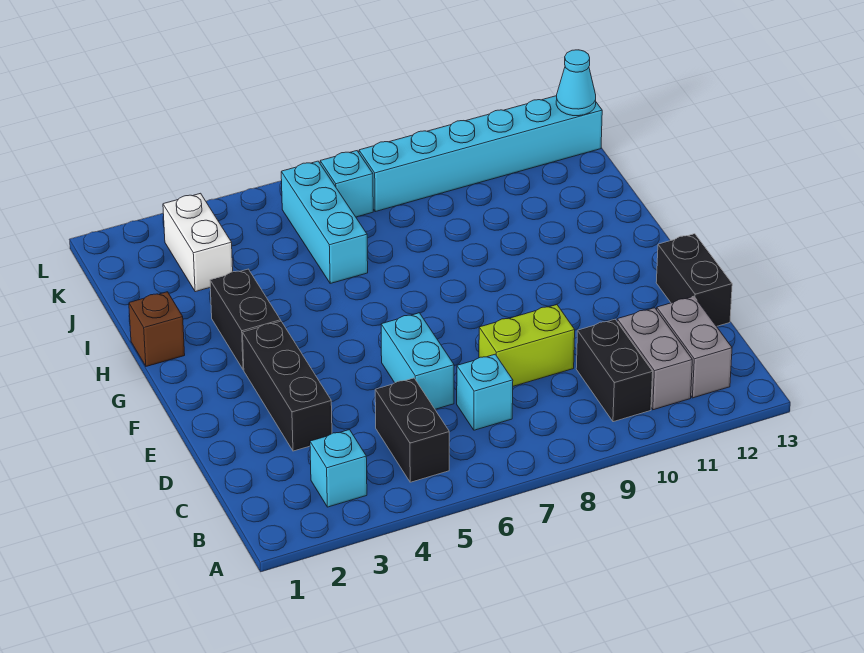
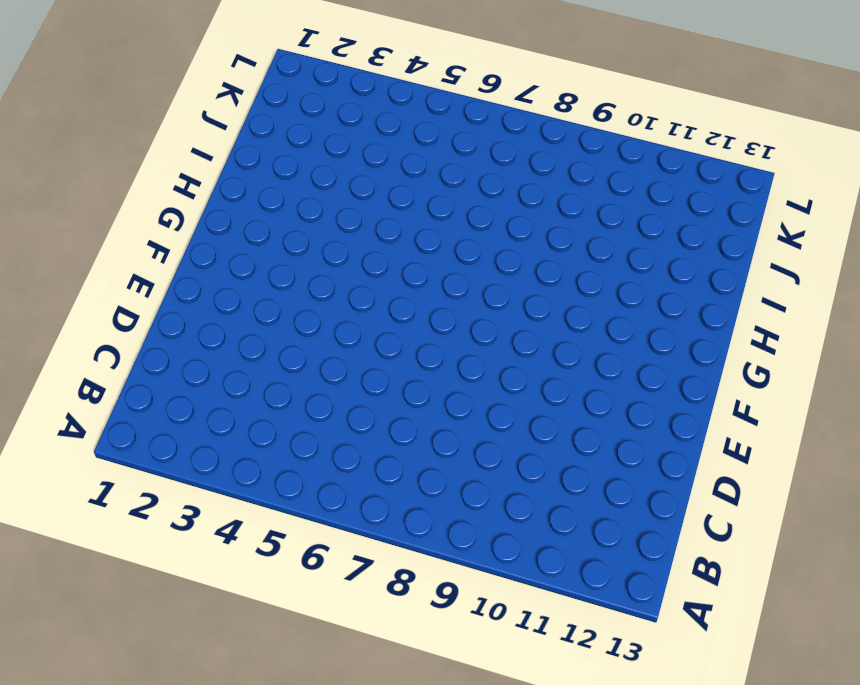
none -> cyan brick B3 level 1
none -> black brick B5:C5 level 1
none -> black brick B10:C10 level 1

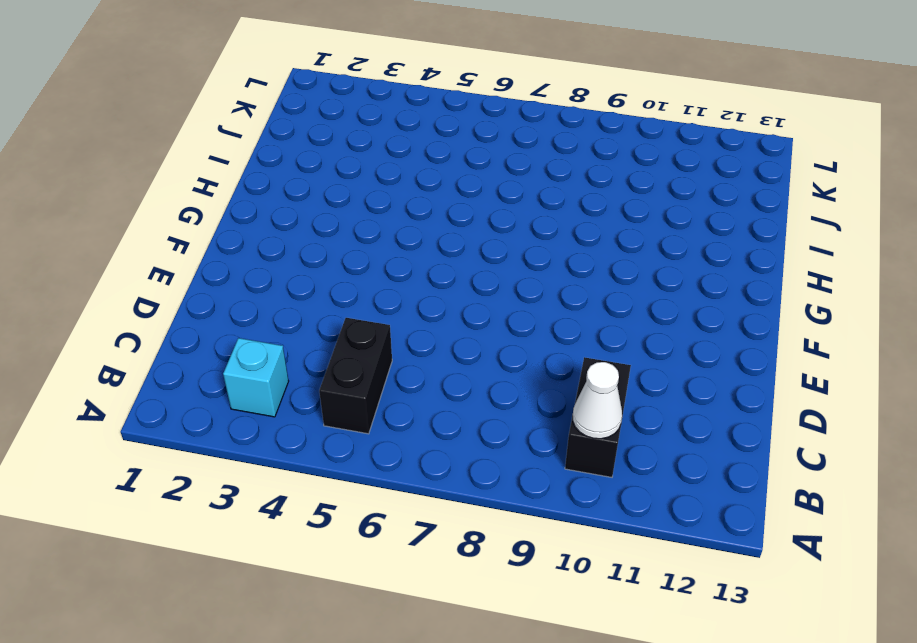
white cone B10 level 2 -> none
none -> grey brick B11:C11 level 1
none -> grey brick B12:C12 level 1
none -> cyan brick C7 level 1

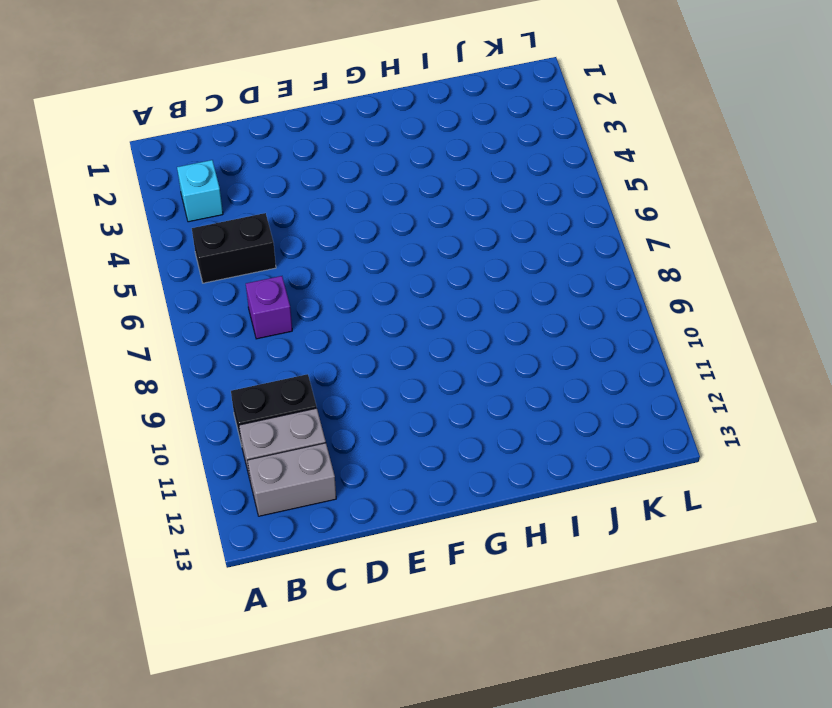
purple brick C7 level 1 -> cyan brick C7 level 1
none -> black brick D3:F3 level 1
none -> cyan brick D6:E6 level 1
none -> lime brick D8:D9 level 1

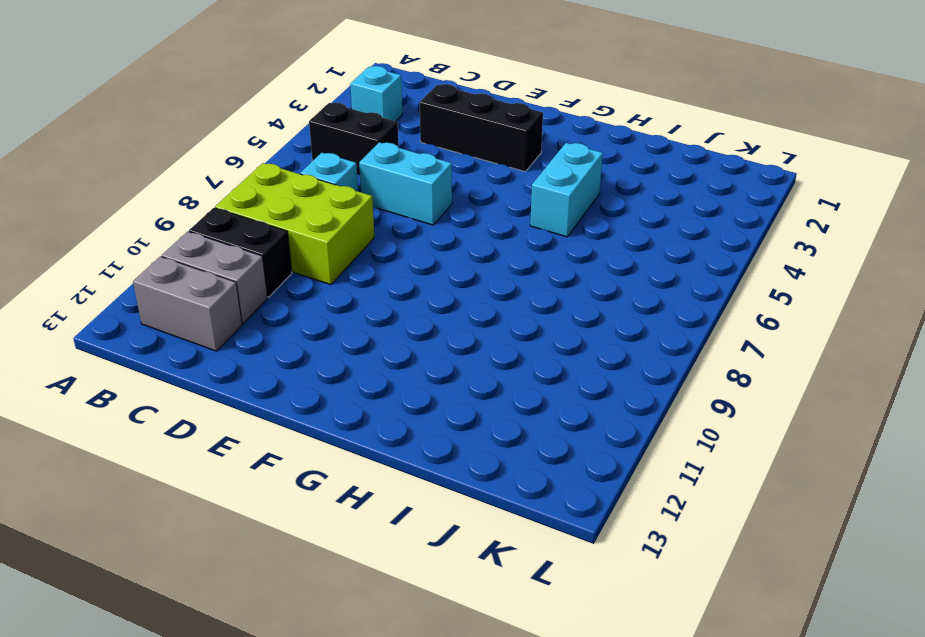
lime brick B8:D9 level 1 -> lime brick D8:D9 level 1
cyan brick H4:H5 level 1 -> none
none -> black brick D13:E13 level 1
none -> black brick G3:H3 level 1
none -> brown brick H1 level 1

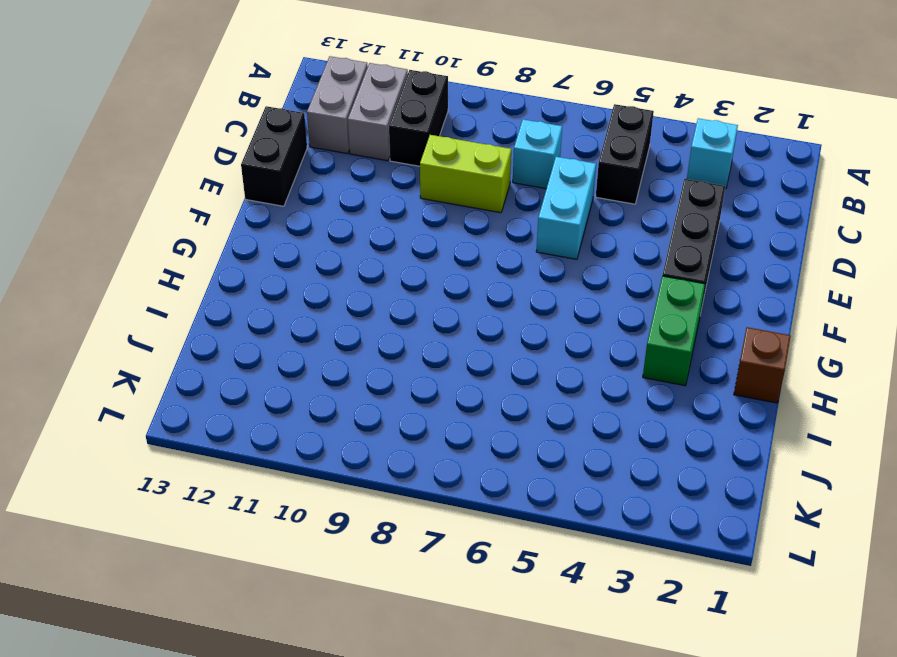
green brick G3:H3 level 1 -> black brick G3:H3 level 1
none -> cyan brick I6:K6 level 1
none -> white brick J3:K3 level 1
none -> cyan brick K7 level 1

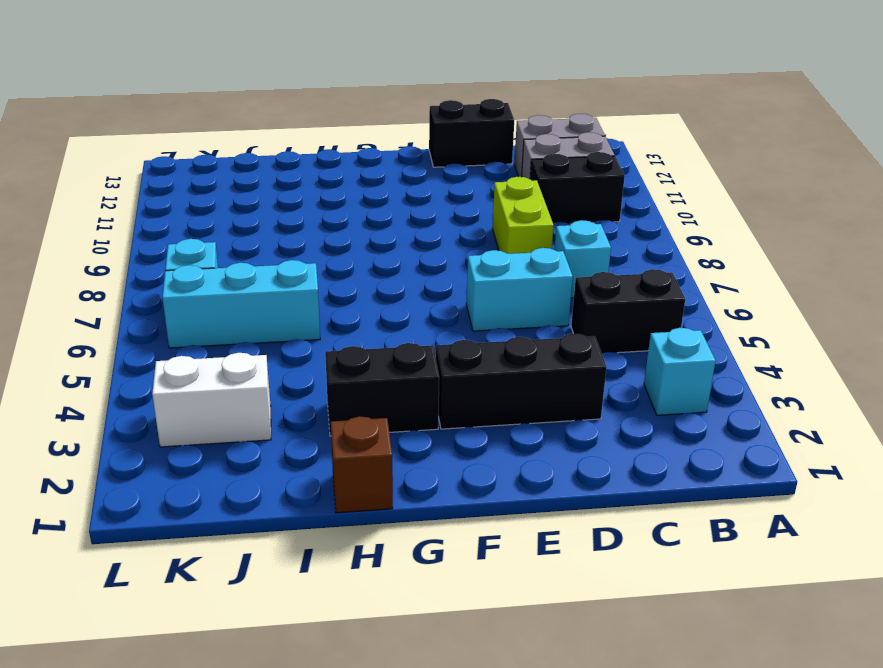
none -> cyan brick K8:K13 level 1
none -> cyan cone K13 level 2

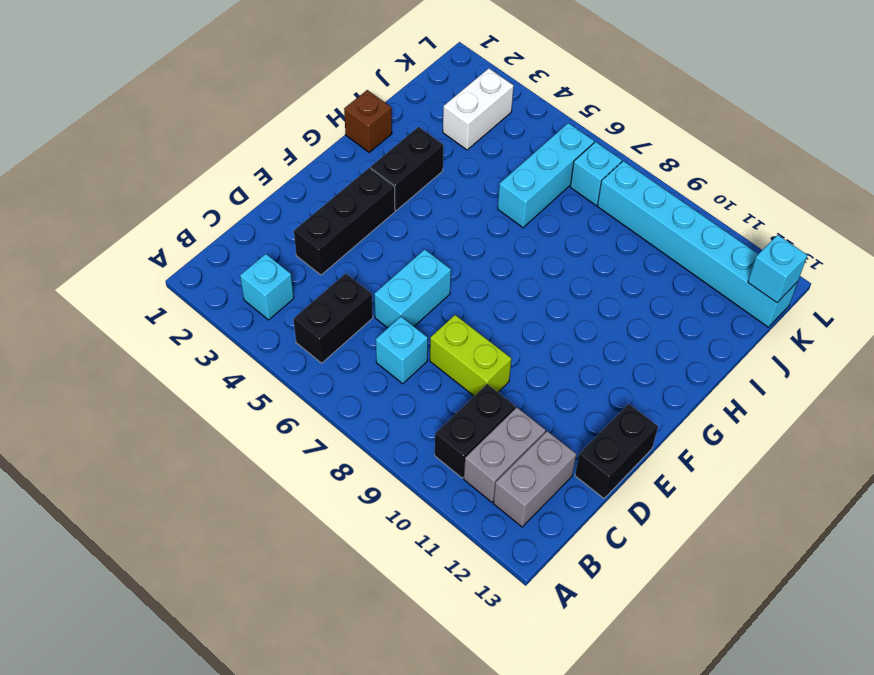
cyan brick K13 level 2 -> cyan cone K13 level 2

